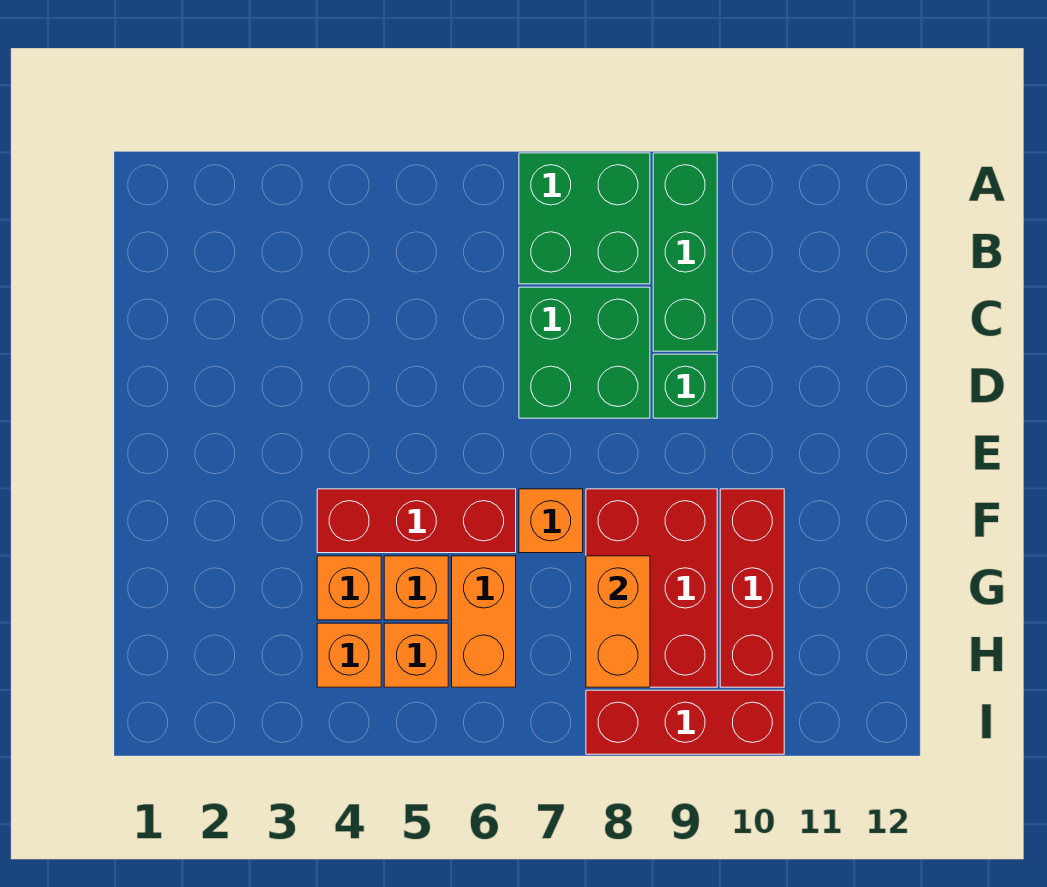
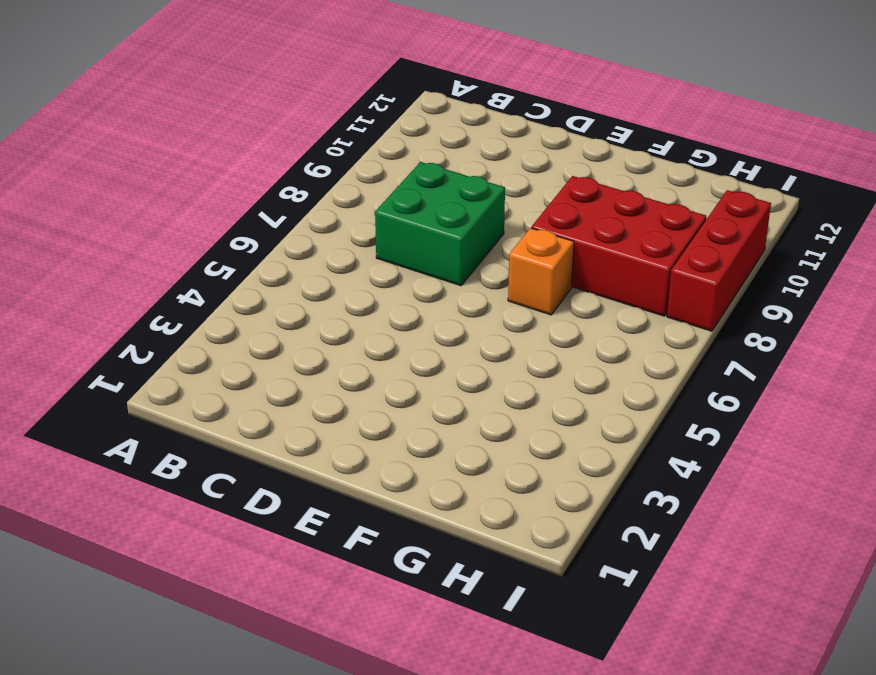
none -> green brick A7:B8 level 1
none -> green brick A9:C9 level 1
none -> green brick D9 level 1

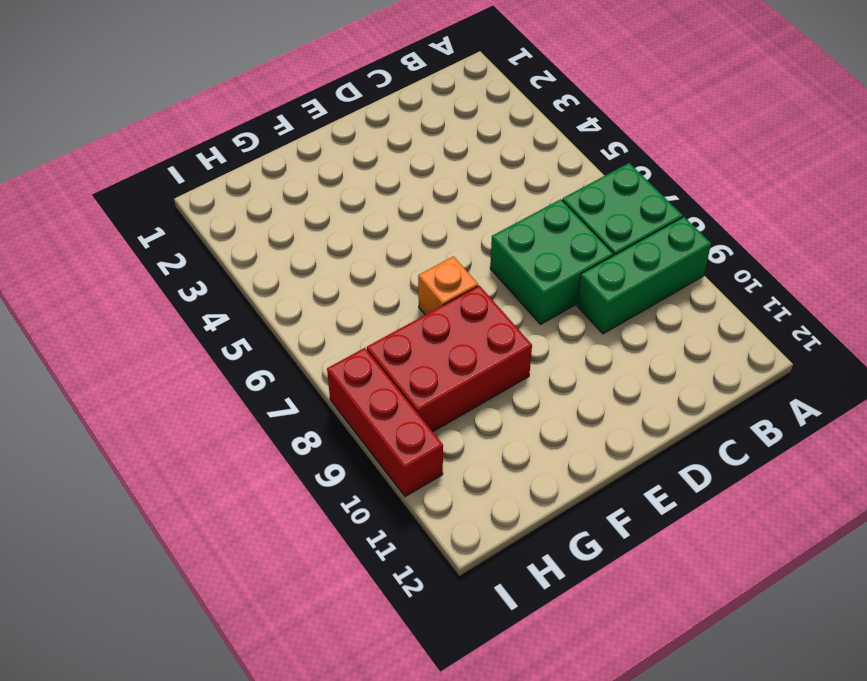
none -> green brick D9 level 1
none -> red brick F4:F6 level 1
none -> red brick F10:H10 level 1

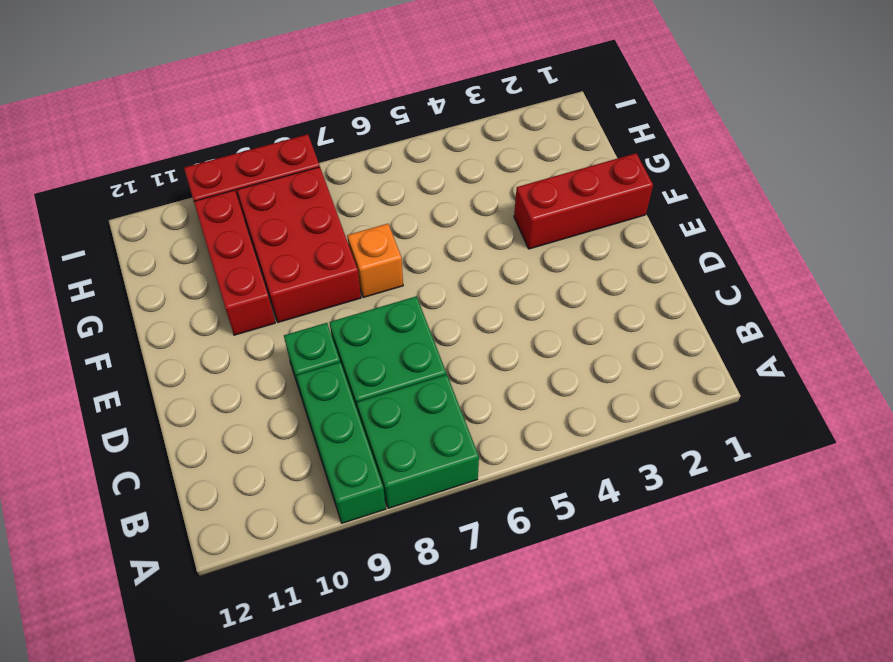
red brick F1:F3 level 1 -> red brick F4:F6 level 1
none -> orange brick G4 level 1
none -> orange brick G5 level 1
none -> orange brick G6:H6 level 1

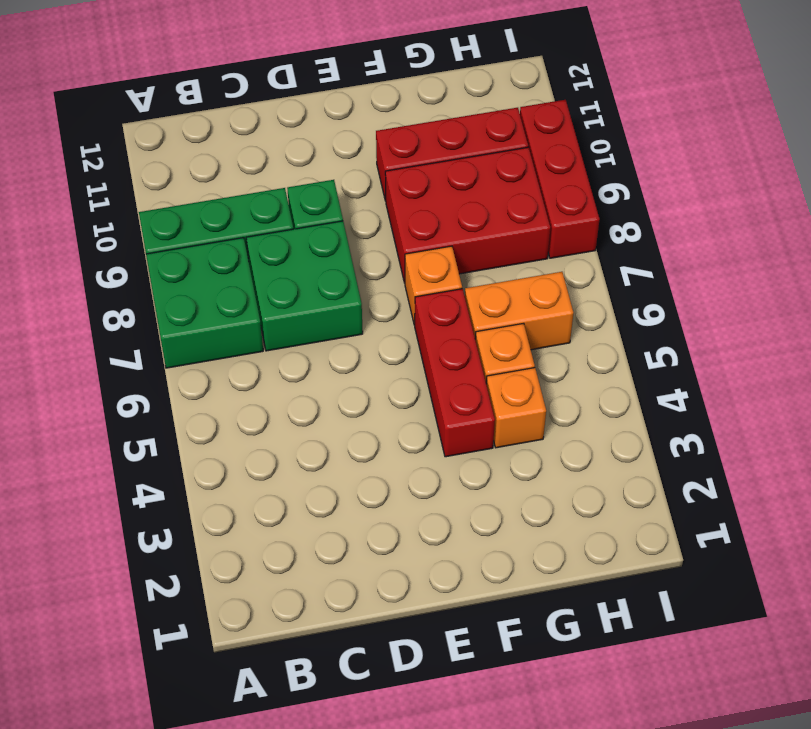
none -> orange brick H4 level 1
none -> orange brick H5 level 1
none -> orange brick G8:H8 level 2

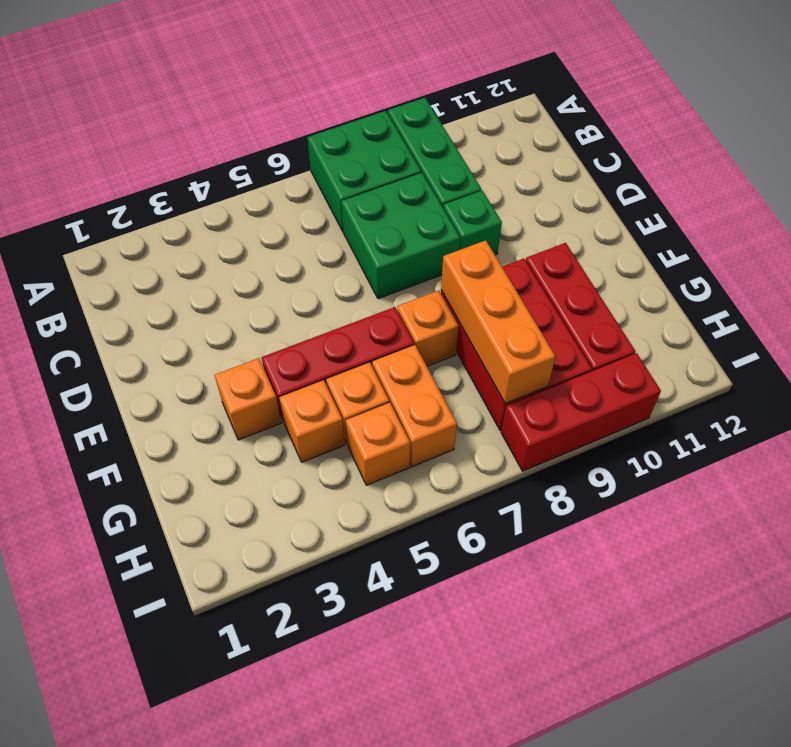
orange brick F3 level 1 -> orange brick H4 level 1
orange brick F8:H8 level 2 -> orange brick G8:H8 level 2

